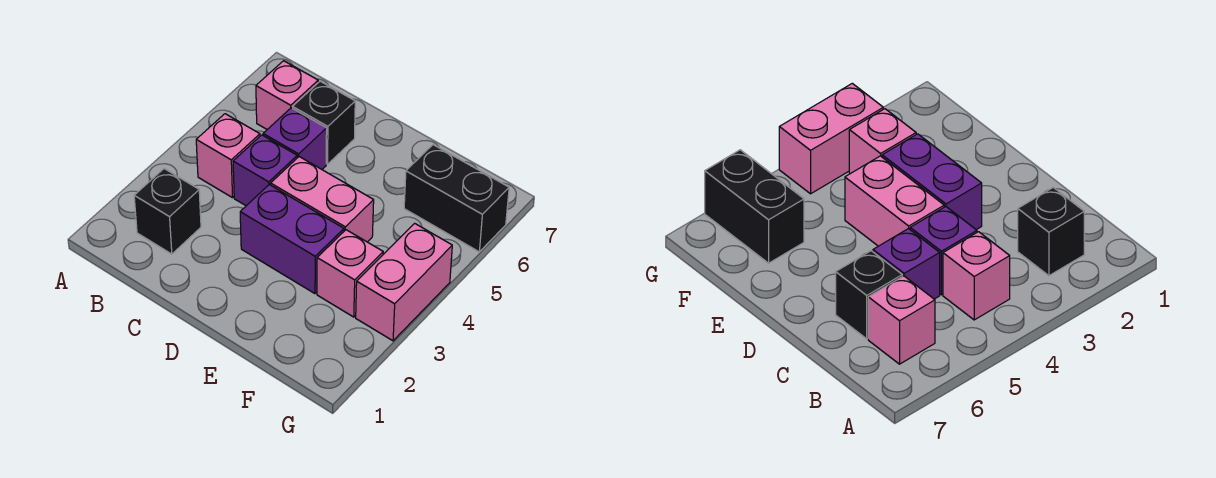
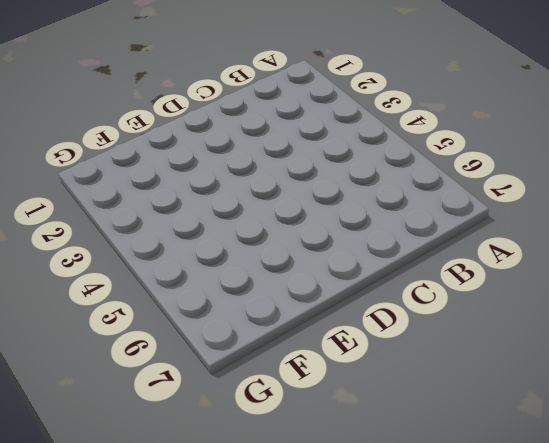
none -> black brick B2 level 1
none -> pink brick B4 level 1

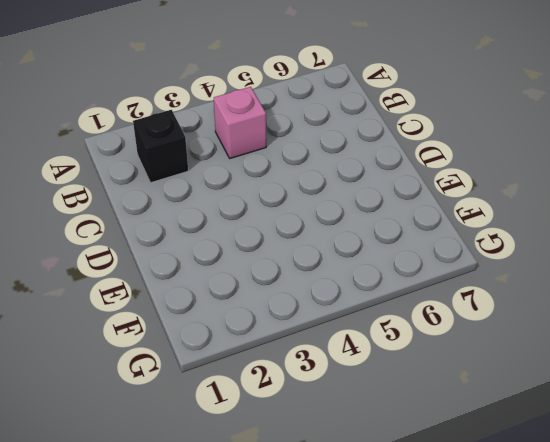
none -> pink brick B6 level 1
none -> purple brick C4 level 1

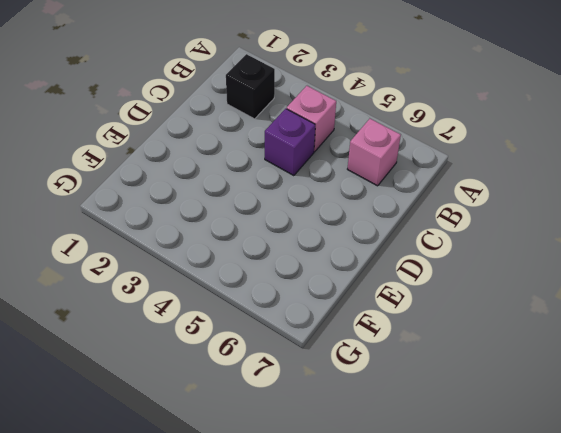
none -> purple brick C5 level 1
none -> black brick C6 level 1

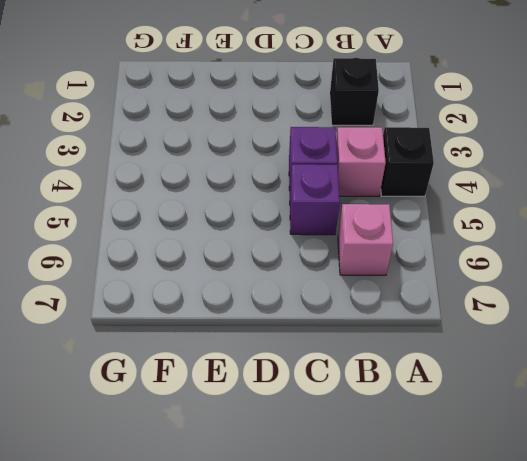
black brick A4 level 1 -> black brick C6 level 1
none -> purple brick D3:E3 level 1
none -> pink brick D4:E4 level 1

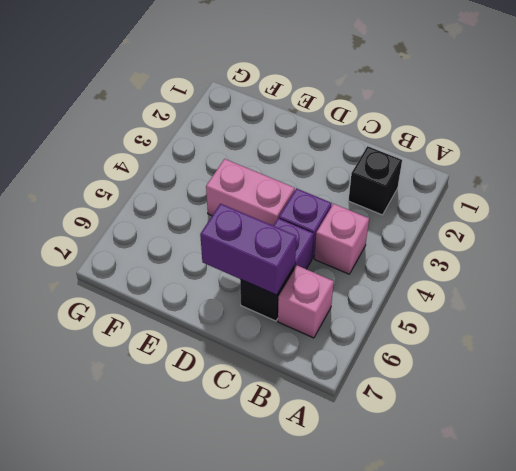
purple brick C6:D6 level 2 -> purple brick D3:E3 level 1
none -> pink brick F3 level 1
none -> black brick F6:G6 level 1

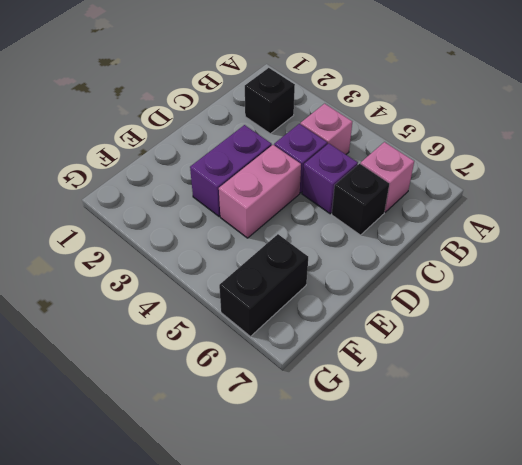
none -> pink brick F3 level 1
none -> pink brick G3:G4 level 1

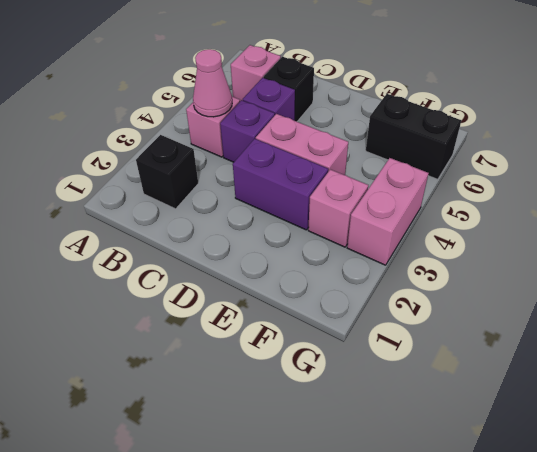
pink cone B4 level 2 -> none

